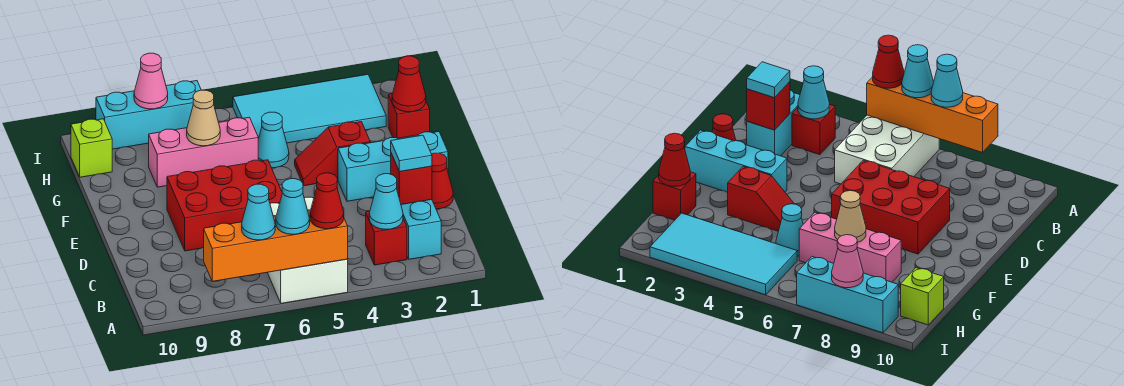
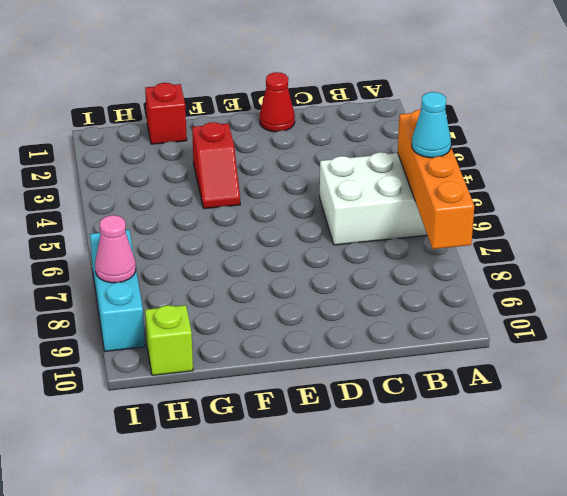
none -> cyan brick B2:C2 level 1
none -> red brick B3 level 1
none -> red brick D6:E8 level 1

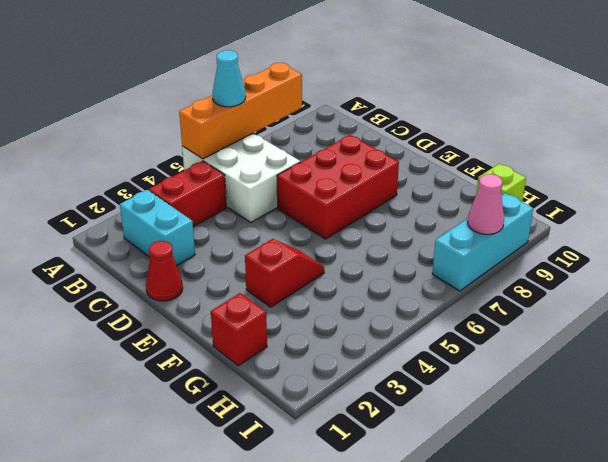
red brick B3:B4 level 1 -> red brick B3 level 1
none -> cyan brick E1:E3 level 1
none -> cyan cone G5 level 1
none -> pink brick G6:G8 level 1

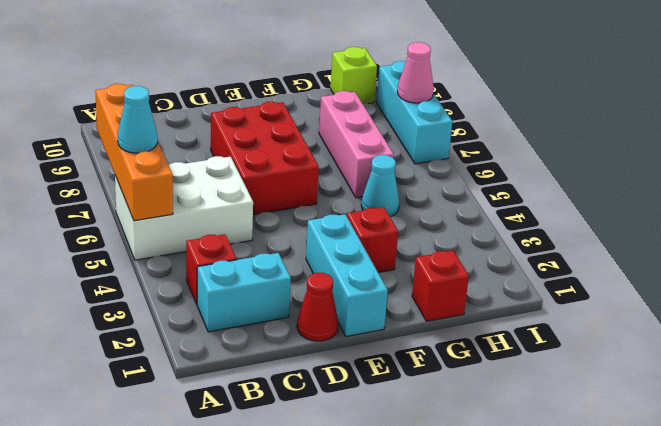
none -> cyan tile H2:I5 level 1
none -> cyan cone B3 level 2
none -> red brick C2 level 2

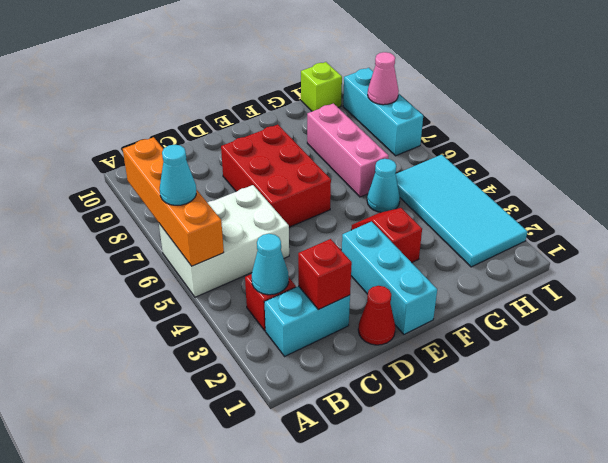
none -> red brick G1 level 1
none -> red cone G1 level 2
none -> tan cone G7 level 2

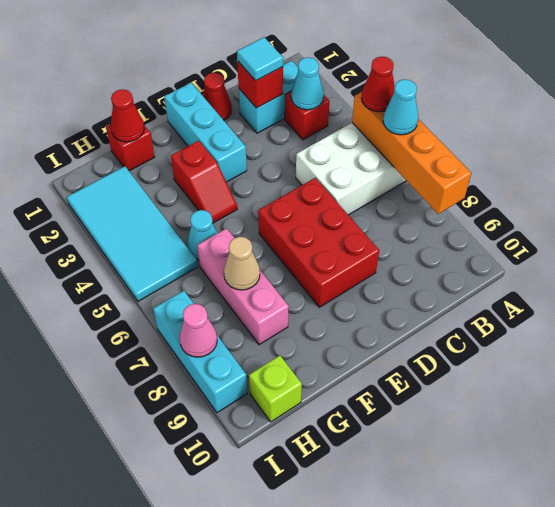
none -> cyan cone A7 level 3

